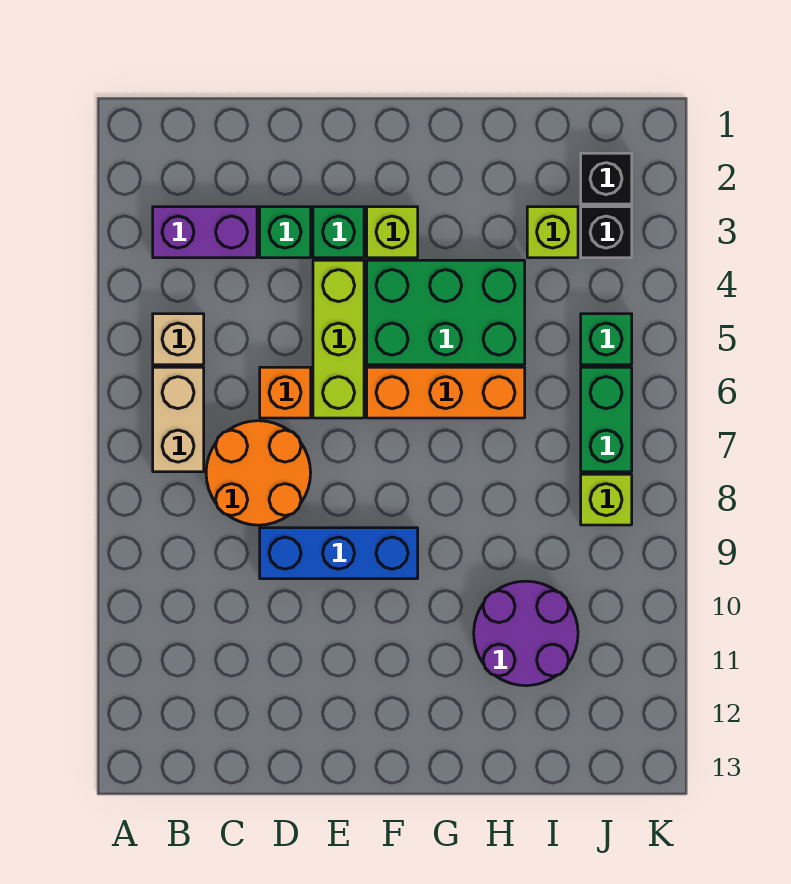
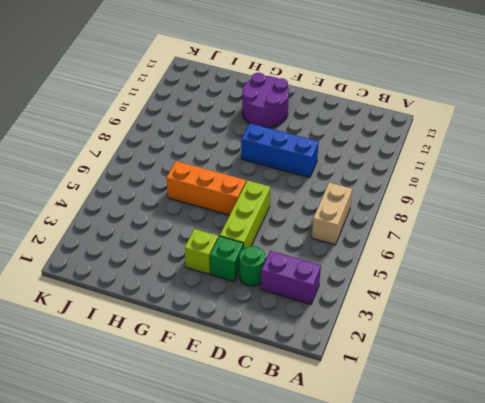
green round brick D3 level 1 -> green brick D3 level 1
purple round brick F11:G12 level 1 -> purple round brick H10:I11 level 1
none -> tan brick B5 level 1
none -> orange round brick C7:D8 level 1
none -> orange brick D6 level 1

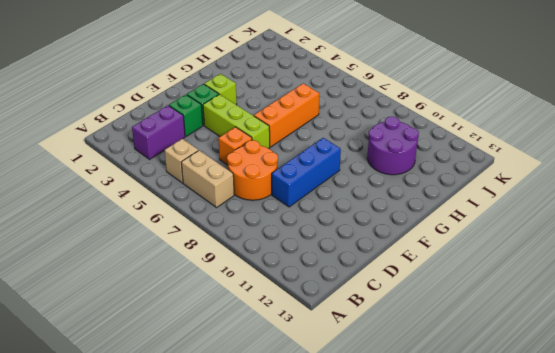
none -> green brick F4:H5 level 1
none -> lime brick I3 level 1
none -> black brick J2 level 1

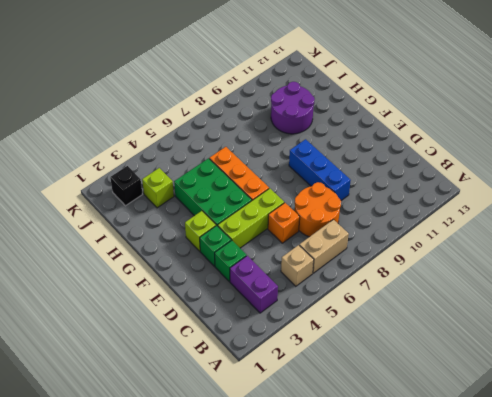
none -> black brick J3 level 1
none -> green brick J5 level 1
none -> green brick J6:J7 level 1

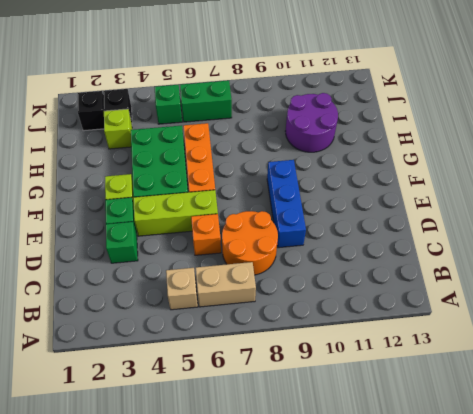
none -> purple brick B3:C3 level 1
none -> lime brick J8 level 1

